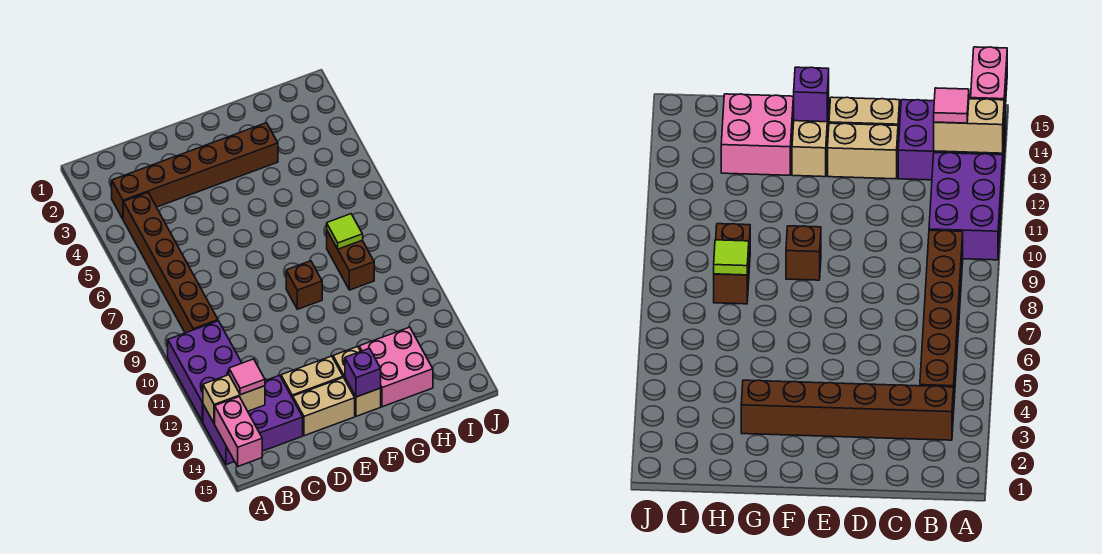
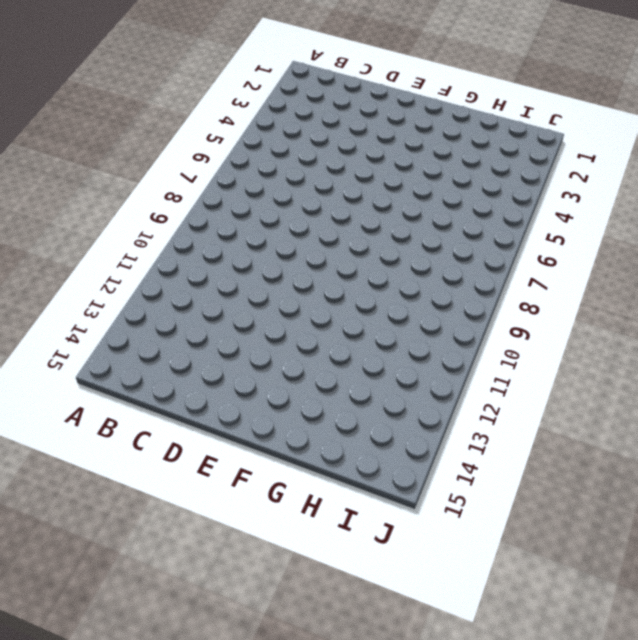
none -> purple brick A10:B12 level 1
none -> purple brick A13:C14 level 1
none -> brown brick B3:G3 level 1

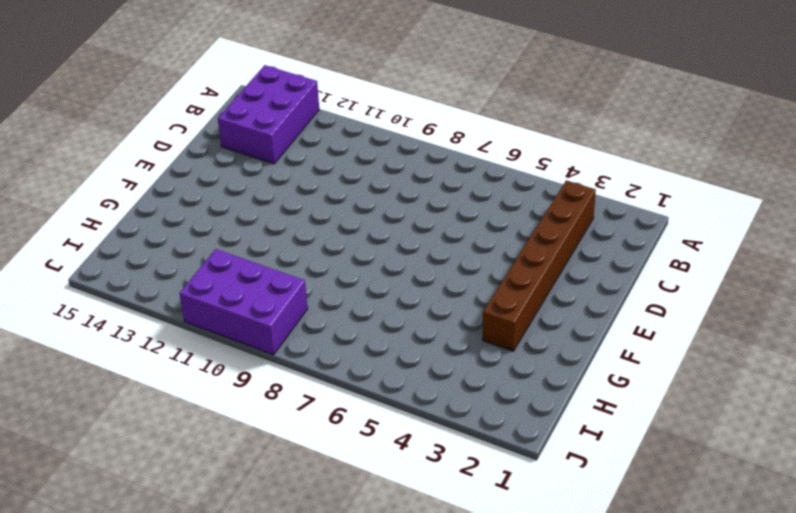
purple brick I9:J11 level 1 -> purple brick A10:B12 level 1
none -> brown brick B4:B9 level 1
none -> tan brick D13:E13 level 1
none -> tan brick D14:E14 level 1

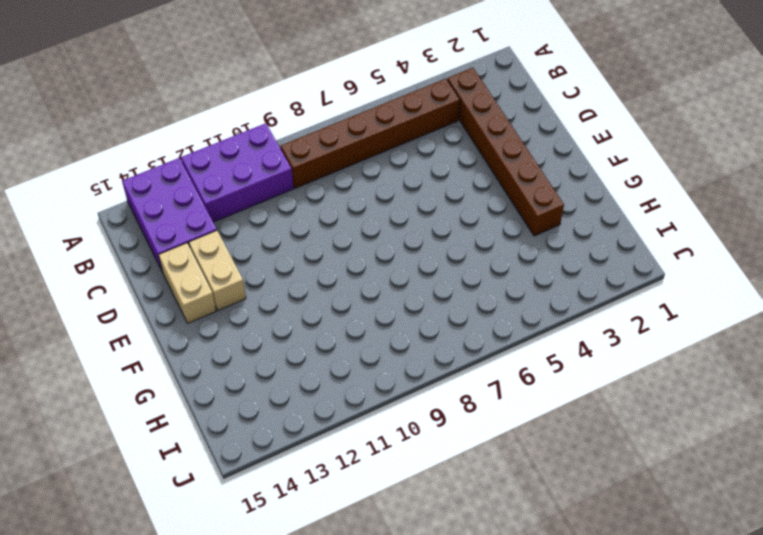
none -> brown brick F9 level 1
none -> tan brick F13:F14 level 1
none -> pink brick G13:H14 level 1

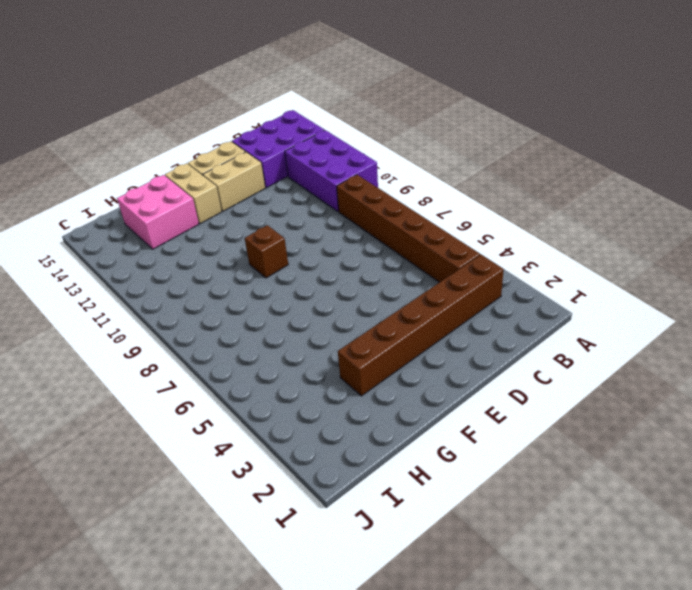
none -> brown brick H8:H9 level 1
none -> tan brick A13:B13 level 2
none -> pink brick A14:A15 level 2

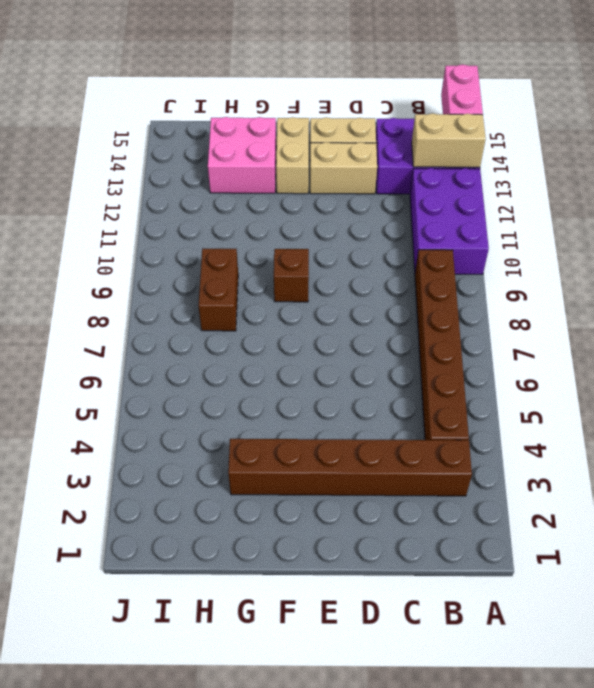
none -> purple brick F14 level 2
none -> lime tile H8 level 2
none -> pink tile B13 level 3

